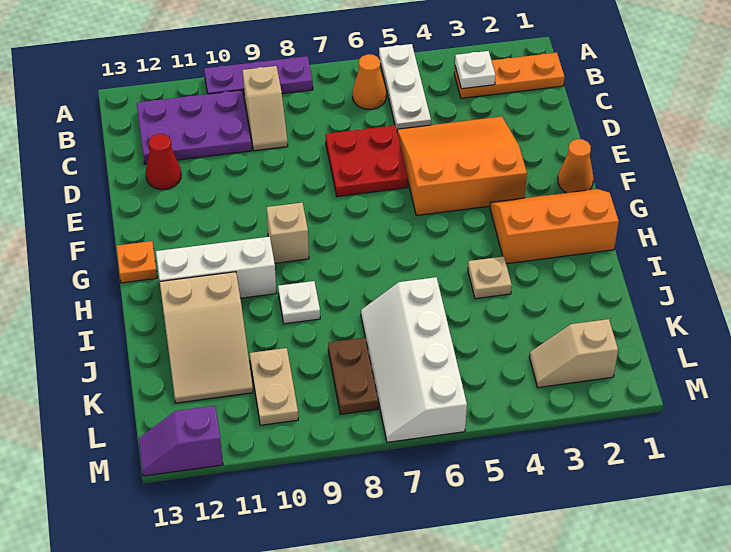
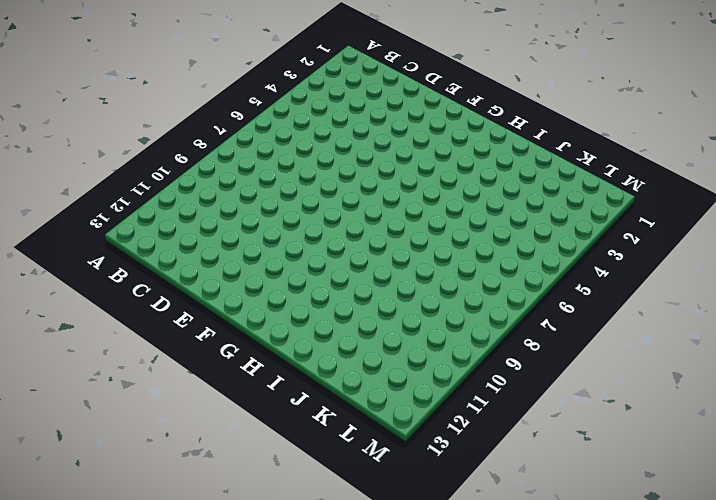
none -> white plate A5:C5 level 1
none -> purple plate A8:A10 level 1
none -> orange plate B1:B3 level 1

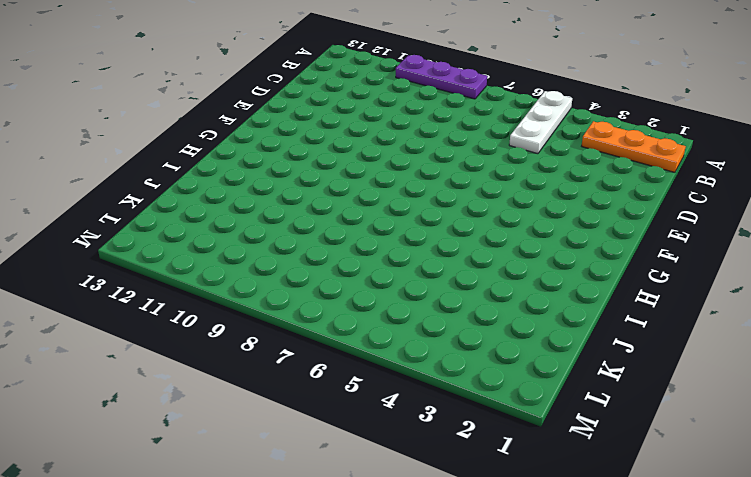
none -> orange cone B6 level 1
none -> tan slope B9:C9 level 1 top B
none -> purple plate B10:C12 level 1

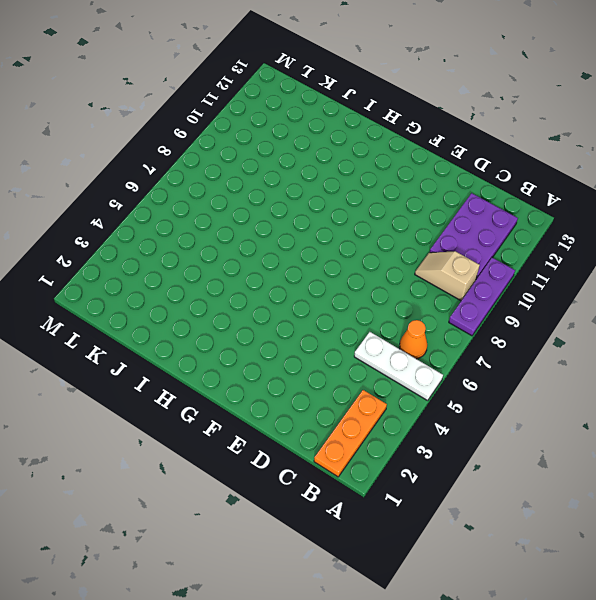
none -> orange slope D3:F5 level 1 top F
none -> red plate D6:E7 level 1
none -> red cone D12 level 1

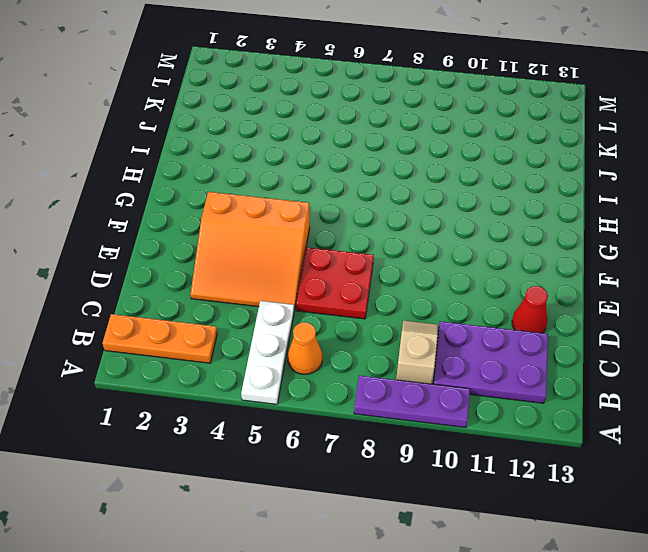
none -> orange cone F1 level 1
none -> orange slope G1:H3 level 1 top H
none -> tan brick G9 level 1

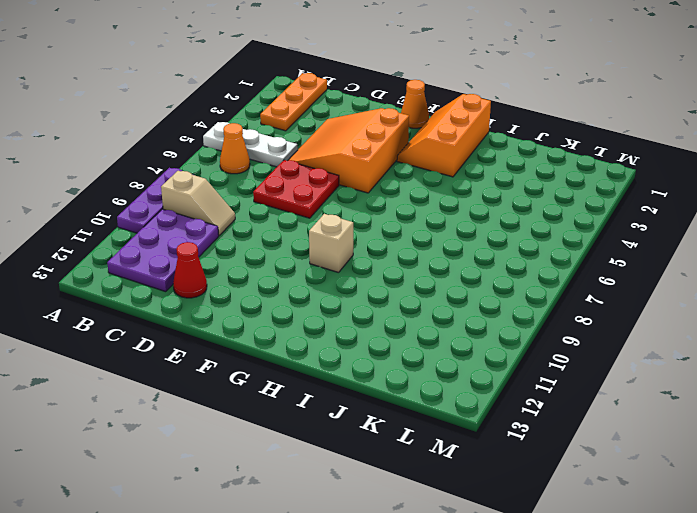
none -> orange plate G13 level 1
none -> white brick H10:H12 level 1
none -> tan plate I4 level 1

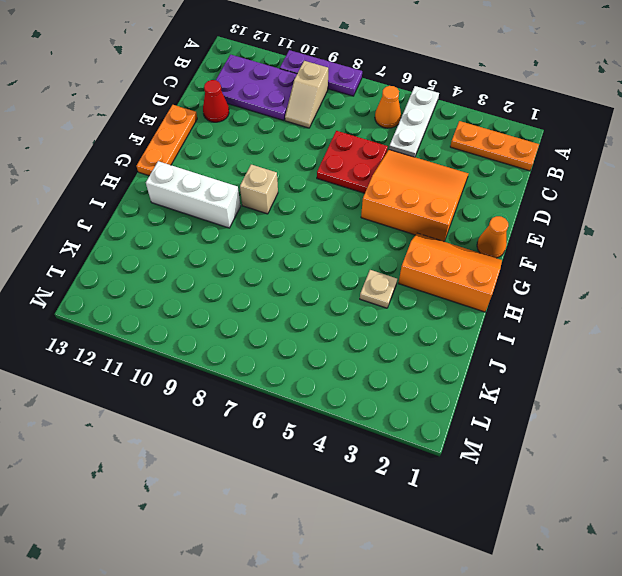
orange plate E13:G13 level 1 -> orange plate G13 level 1
none -> white plate I9 level 1
none -> tan slope I11:K12 level 1 top I
none -> white slope J6:M7 level 1 top 6

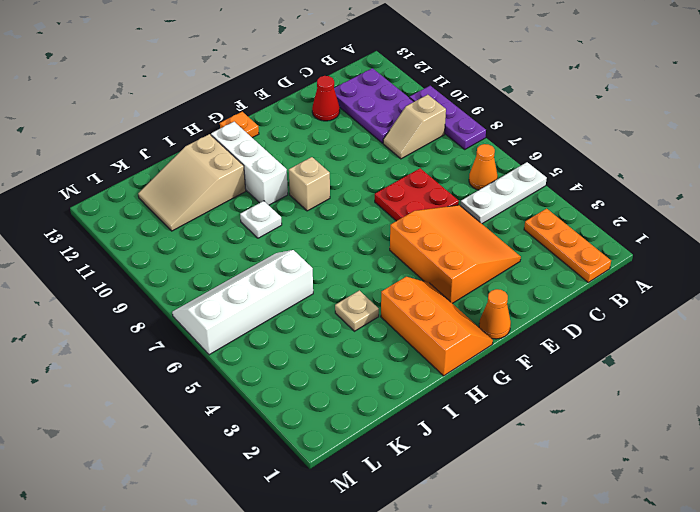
none -> brown plate K8:L8 level 1
none -> tan plate K10:L10 level 1
none -> tan slope L2:L3 level 1 top 2

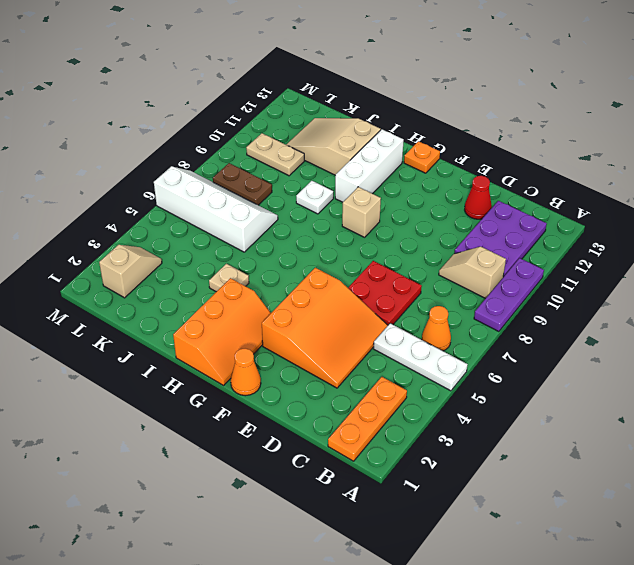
none -> purple slope M12:M13 level 1 top 12
none -> white plate B3 level 2

